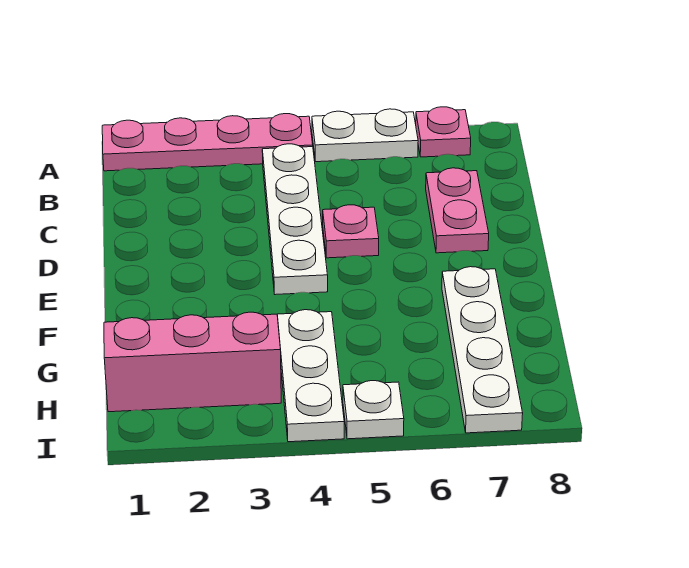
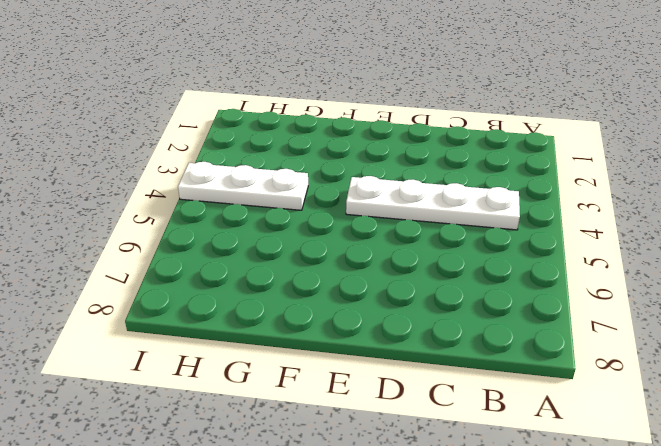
none -> pink plate A1:A4 level 1
none -> white plate A5:A6 level 1

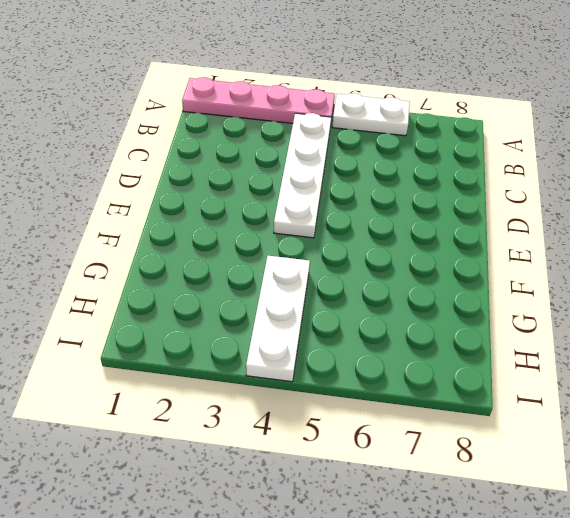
none -> pink plate A7 level 1
none -> pink plate C7:D7 level 1

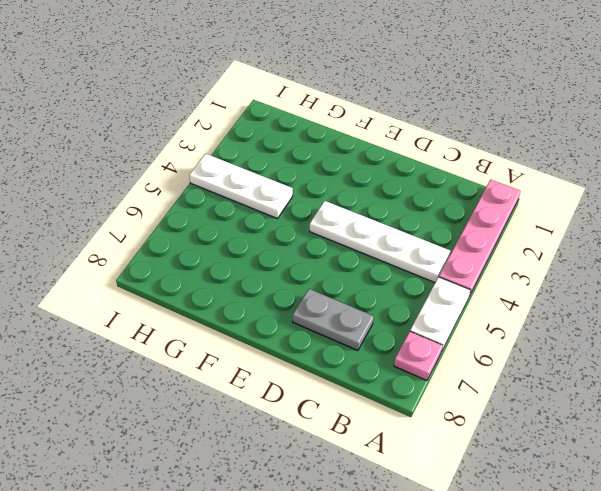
grey plate C7:D7 level 1 -> pink plate C7:D7 level 1
none -> pink plate D5 level 1
none -> white plate F7:I7 level 1

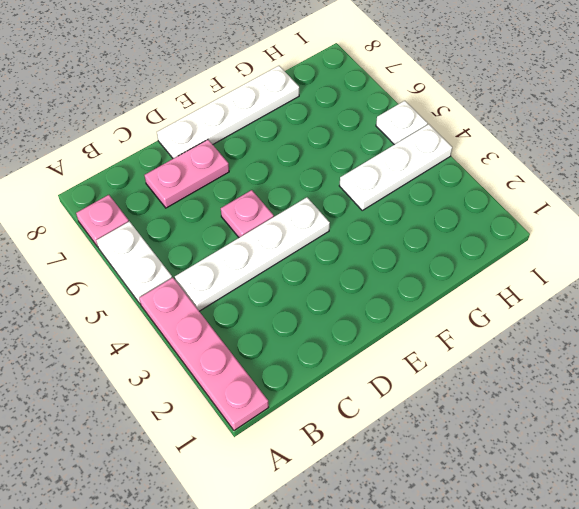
white plate D8:G8 level 1 -> white plate F7:I7 level 1
none -> pink brick H1:H3 level 1

